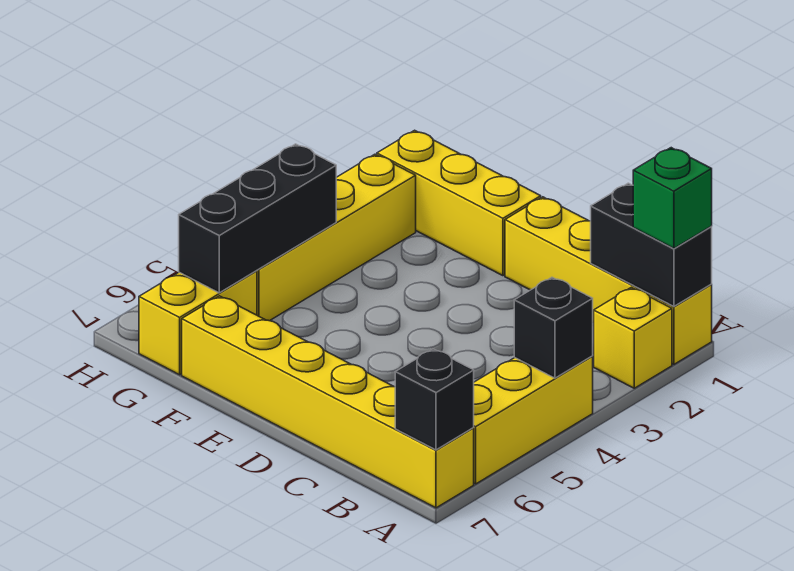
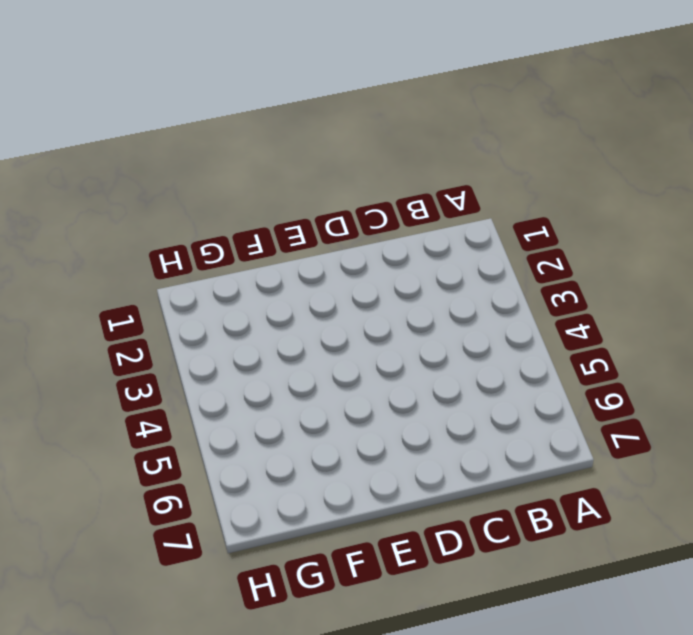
none -> yellow brick A1:D1 level 1
none -> yellow brick A2 level 1
none -> yellow brick A4:A6 level 1

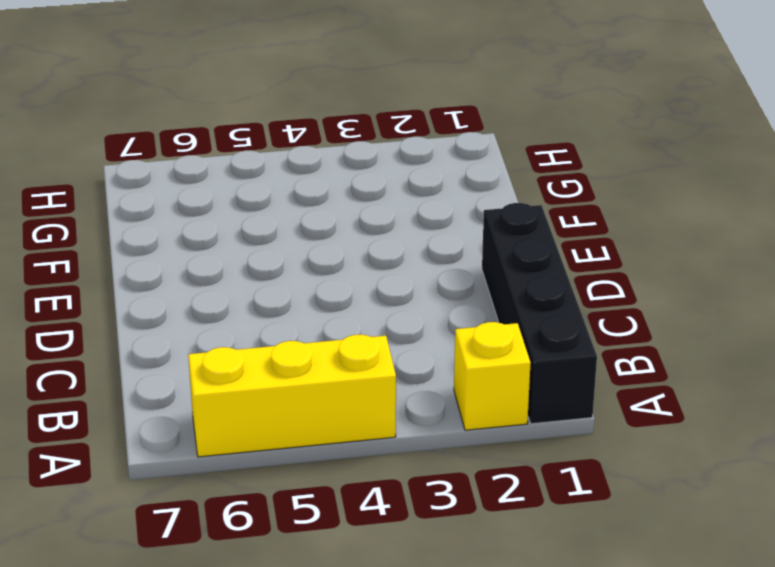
black brick A1:D1 level 1 -> yellow brick A1:D1 level 1
none -> yellow brick A7:F7 level 1
none -> yellow brick E1:G1 level 1
none -> yellow brick G2:G5 level 1

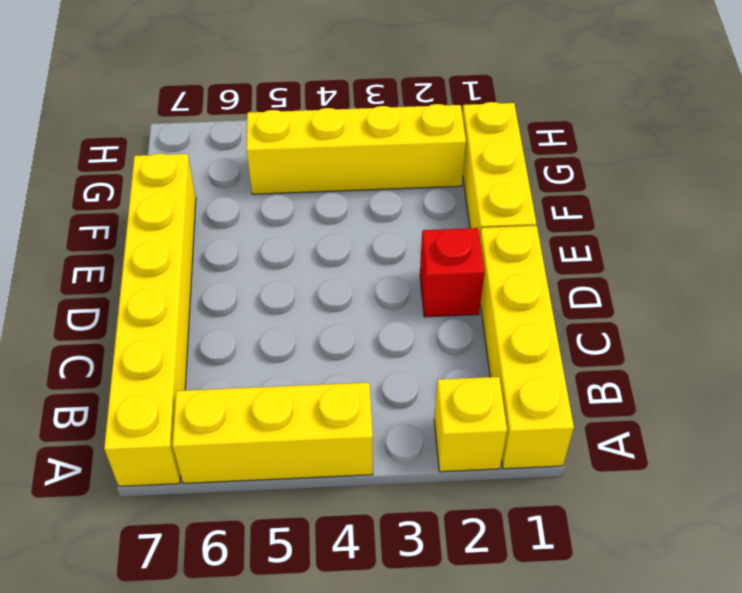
red brick D2 level 1 -> none
none -> yellow brick G6:G7 level 1
none -> black brick A1:B1 level 2
none -> black brick A4 level 2

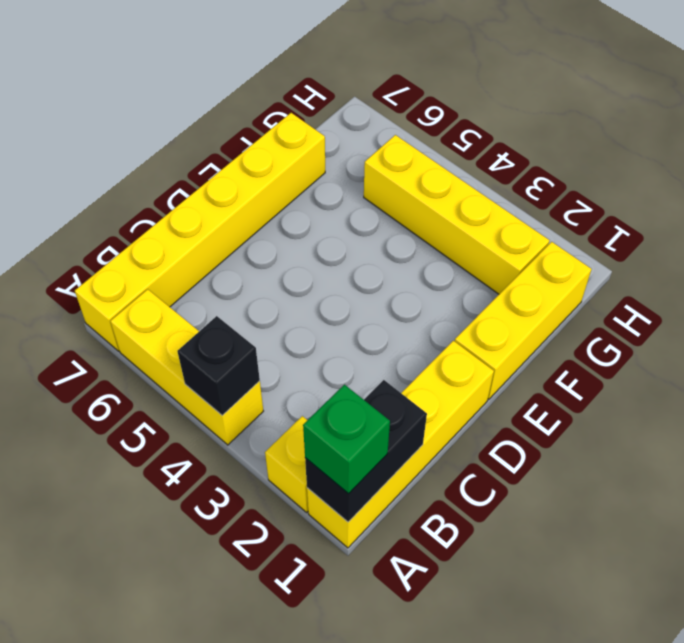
none -> yellow brick G6:G7 level 1
none -> black brick A7 level 2
none -> black brick G4:G6 level 2

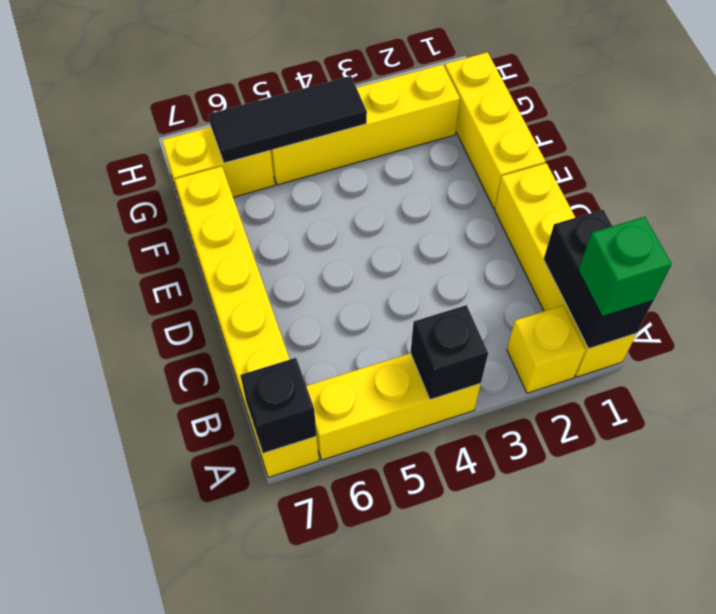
black tile G4:G6 level 2 -> black brick G4:G6 level 2

